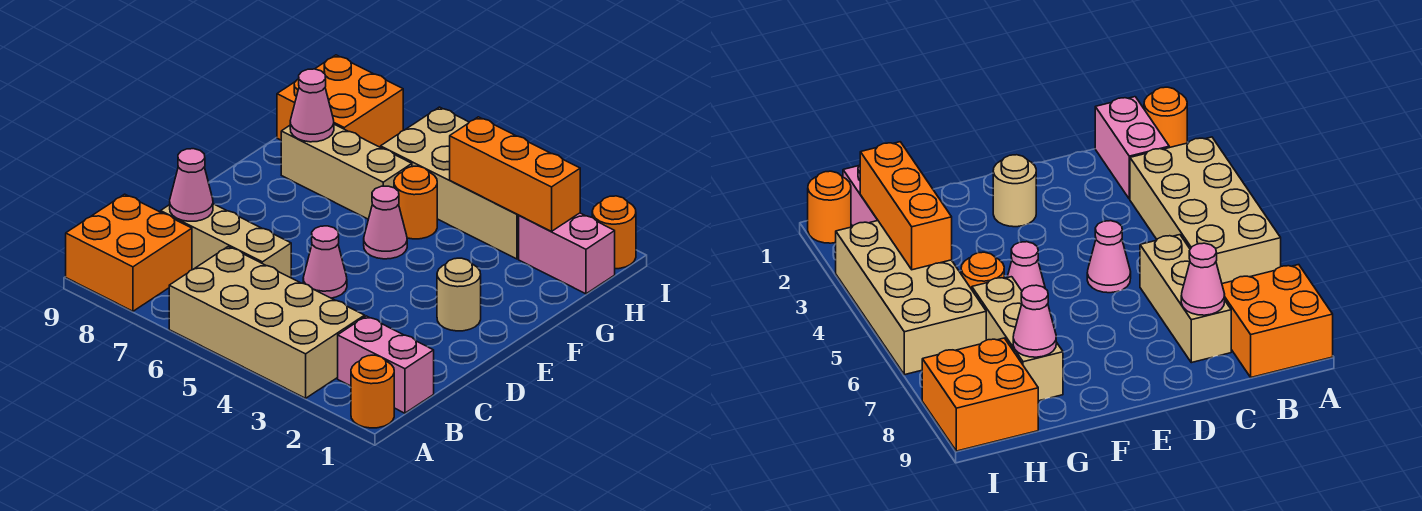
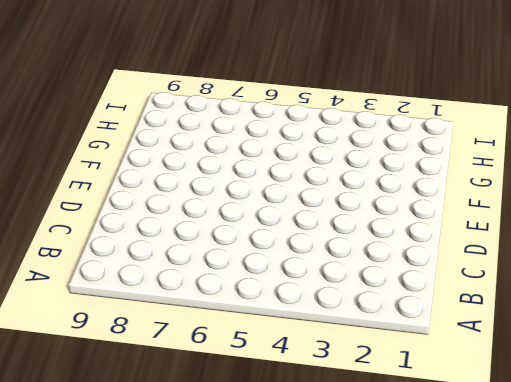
none -> orange round brick A1 level 1
none -> tan brick A3:B6 level 1
none -> orange brick A8:B9 level 1

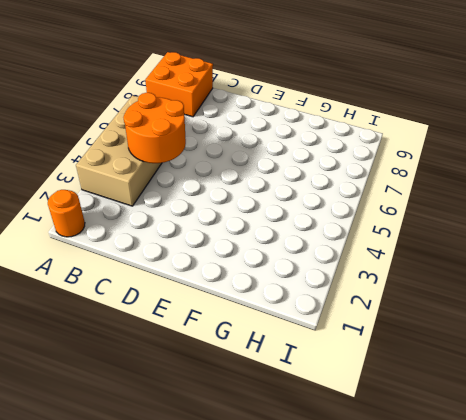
orange round brick B4:C5 level 2 -> none
none -> pink brick B1:B2 level 1
none -> tan brick C6:C8 level 1
none -> pink cone D5 level 1

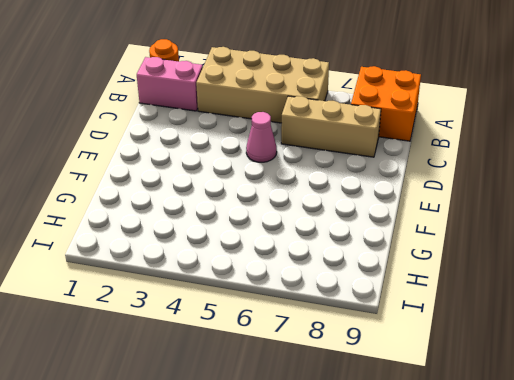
none -> tan round brick E2 level 1
none -> pink cone F5 level 1
none -> orange round brick G5 level 1

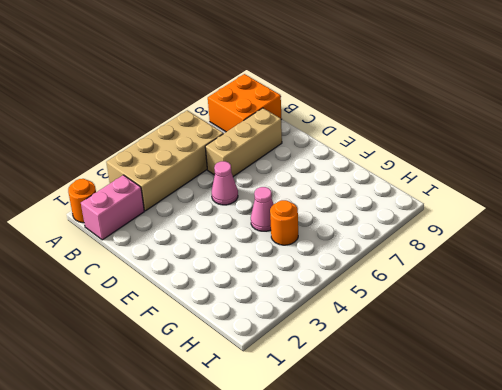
none -> tan round brick E2 level 1
none -> tan brick G6:G8 level 1
none -> pink brick H1:H2 level 1

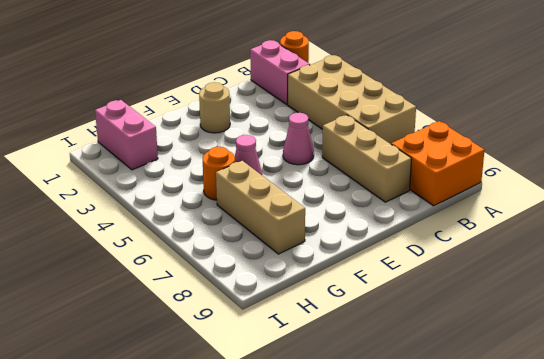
none -> tan brick H3:I6 level 1
none -> orange brick H8:I9 level 1
none -> orange round brick I1 level 1

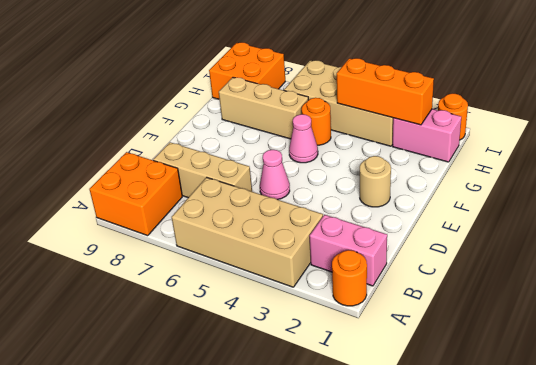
none -> pink cone C8 level 2
none -> pink cone G8 level 2

